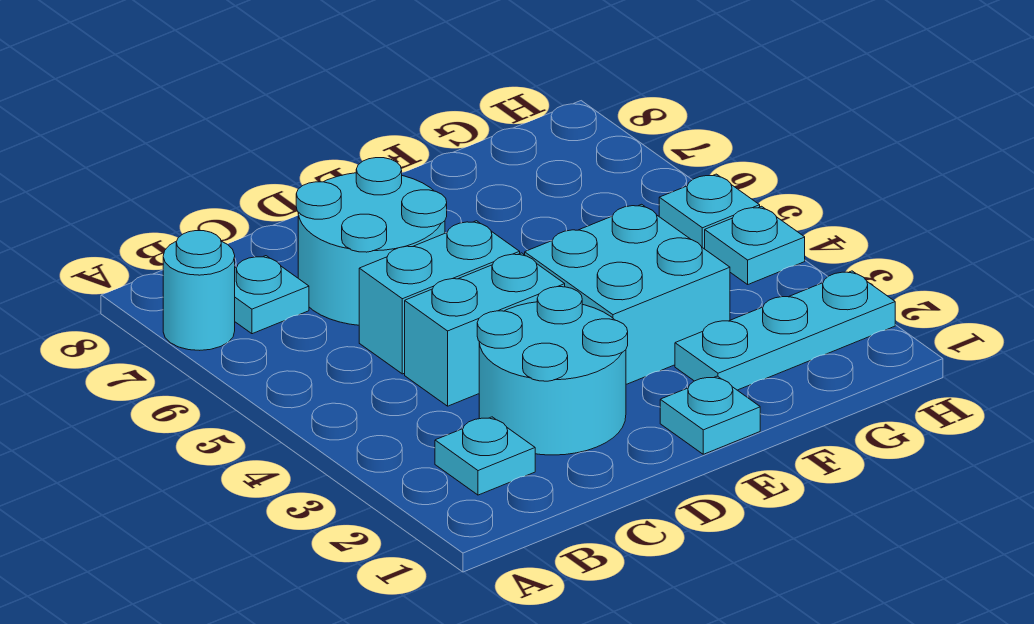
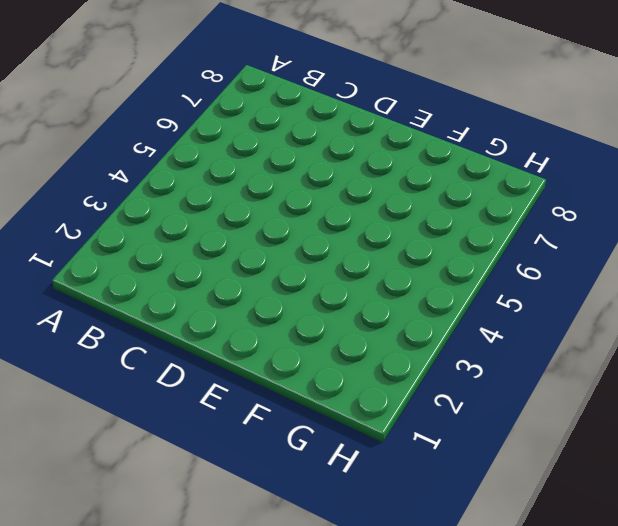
none -> cyan round brick A7 level 1
none -> cyan plate B2 level 1
none -> cyan plate B7 level 1

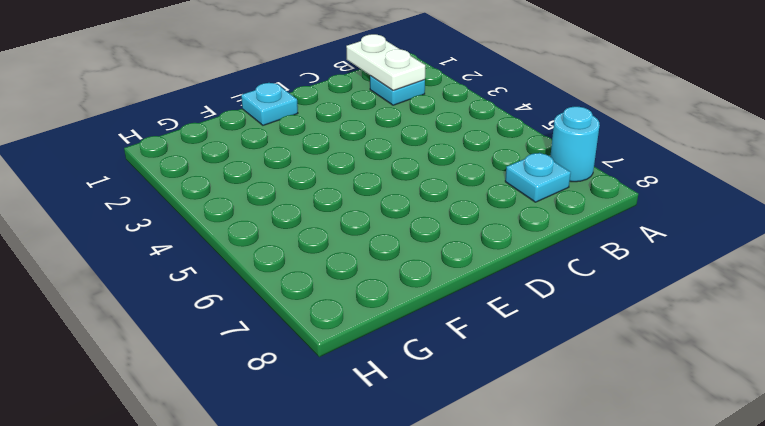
white plate B1:B2 level 2 -> none
none -> cyan round brick C2:D3 level 1
none -> cyan brick C4:D4 level 1
none -> cyan brick C5:D5 level 1

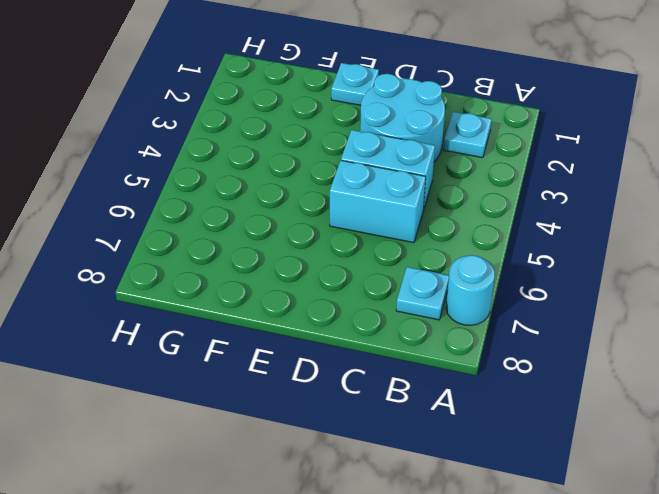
none -> cyan round brick C6:D7 level 1
none -> cyan brick E3:F4 level 1
none -> cyan plate F2:H2 level 1

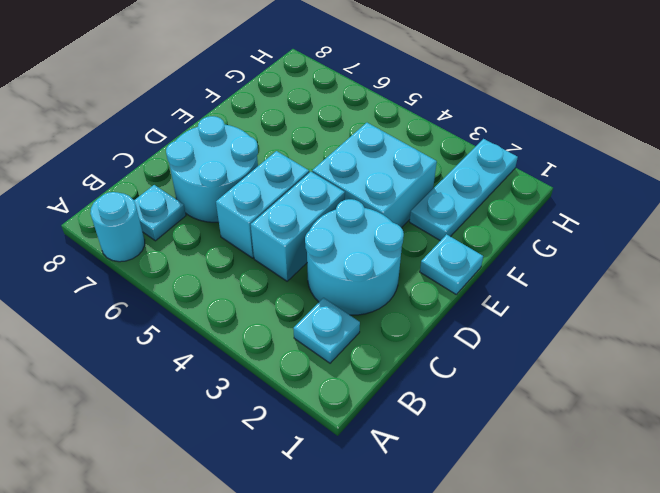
none -> cyan plate H4 level 1
none -> cyan plate H5 level 1

